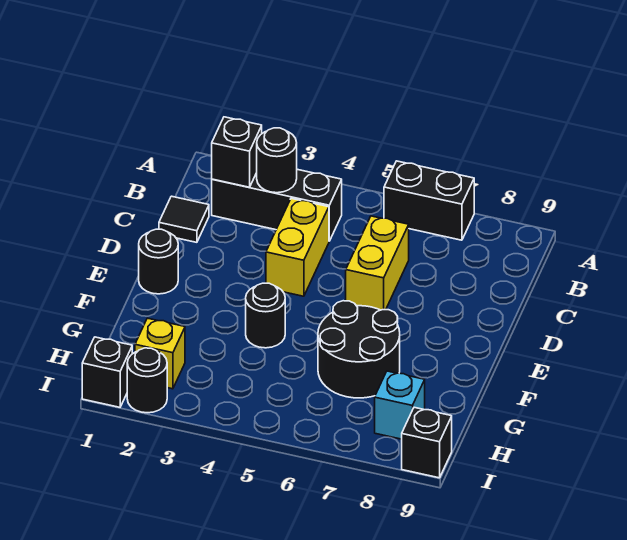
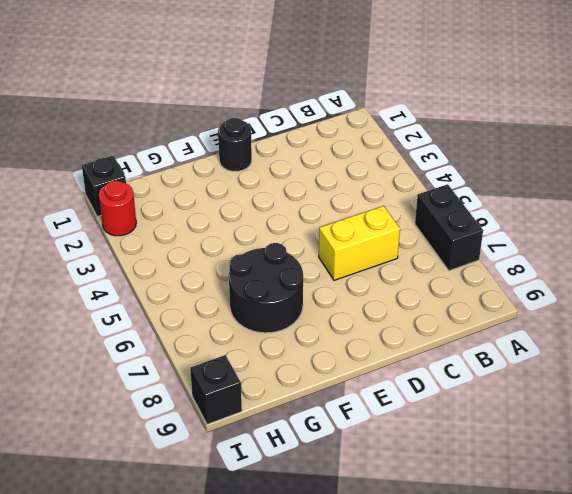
red round brick I2 level 1 -> black round brick I2 level 1
none -> black brick B2:B4 level 1
none -> black tile C1 level 1
none -> yellow brick C4:D4 level 1

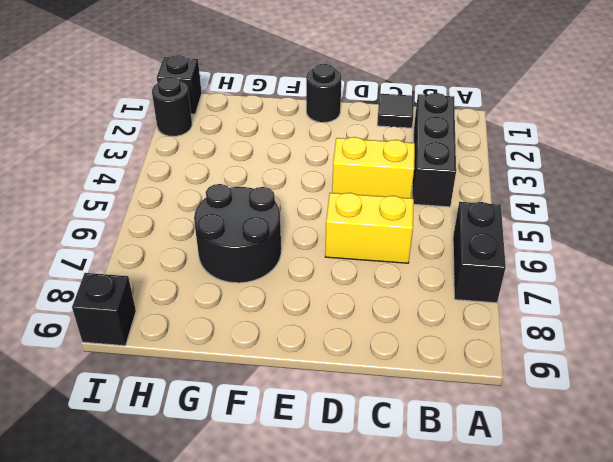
none -> black round brick F4 level 1
none -> yellow brick H2 level 1
none -> cyan brick H8 level 1

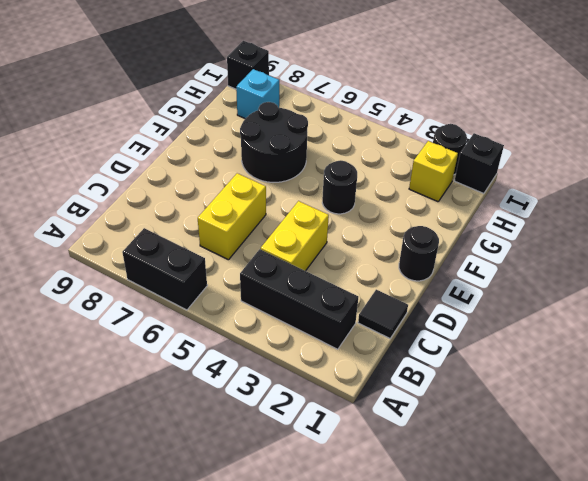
none -> black brick B2 level 2
none -> black round brick B3 level 2

